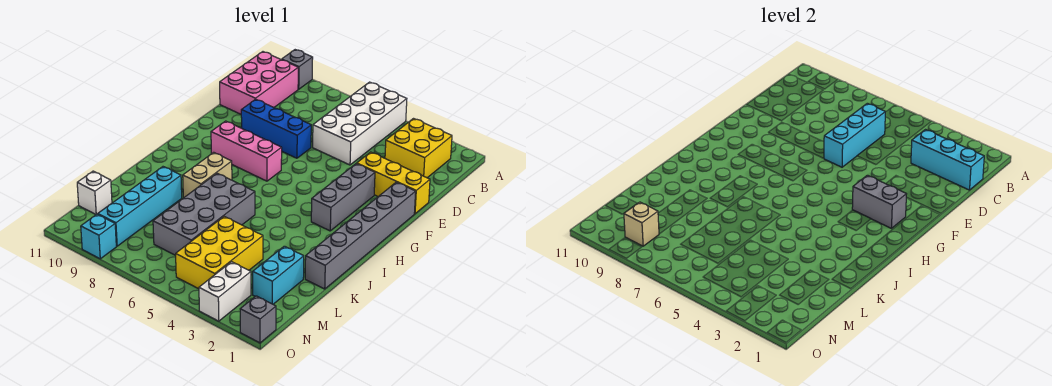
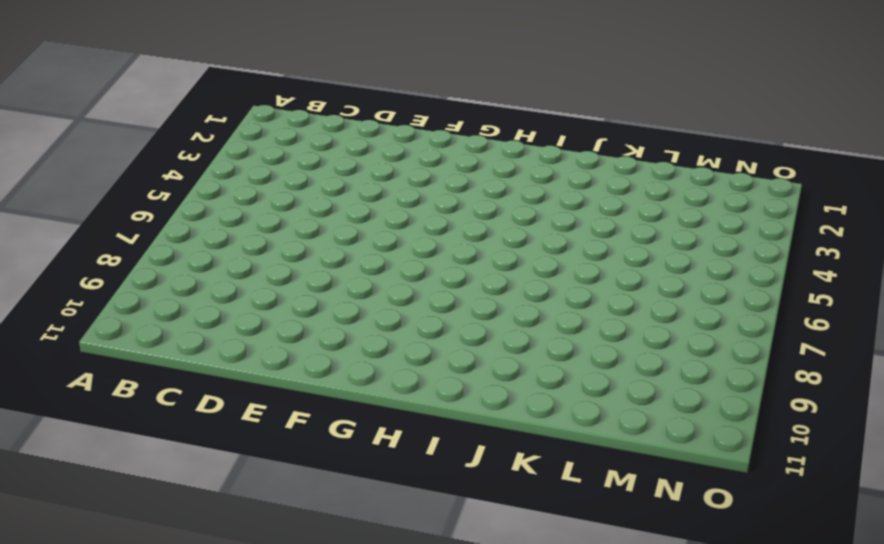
none -> white brick A5:D6 level 1
none -> grey brick A10 level 1
none -> yellow brick B2:C3 level 1

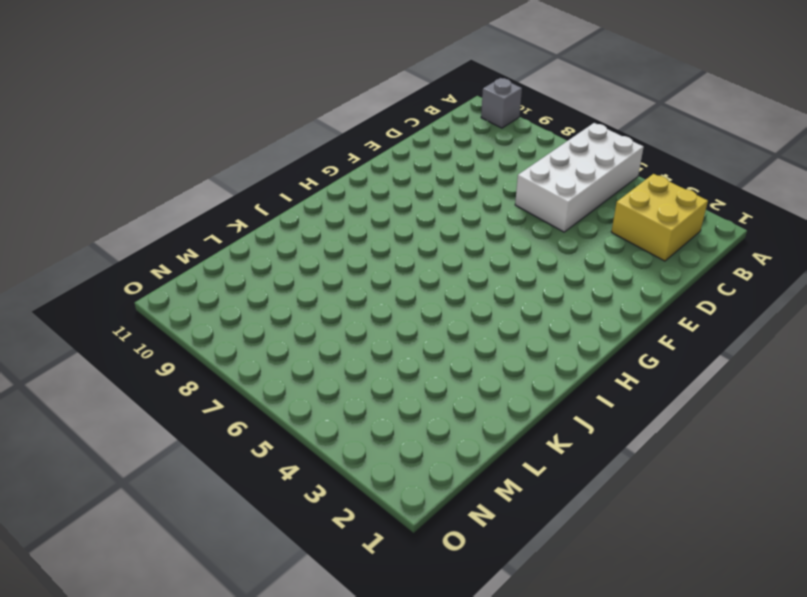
none -> pink brick B10:D11 level 1
none -> yellow brick E1:E3 level 1
none -> blue brick E7:E9 level 1

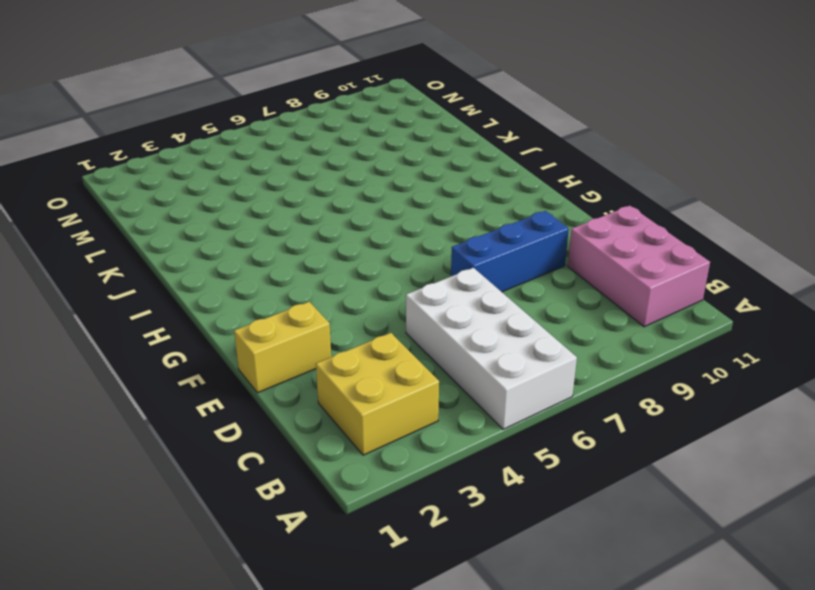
yellow brick E1:E2 level 1 -> yellow brick E1:E3 level 1
none -> grey brick A10 level 1
none -> grey brick F1:K1 level 1
none -> grey brick F3:H3 level 1

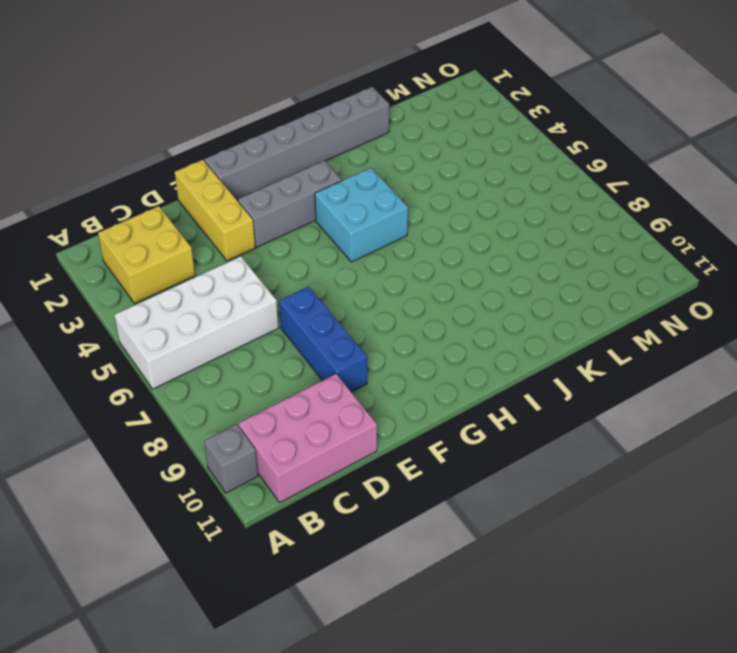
cyan brick H4:I5 level 1 -> none
none -> pink brick G7:G9 level 1
none -> tan brick I8:J8 level 1
none -> grey brick J6:M7 level 1

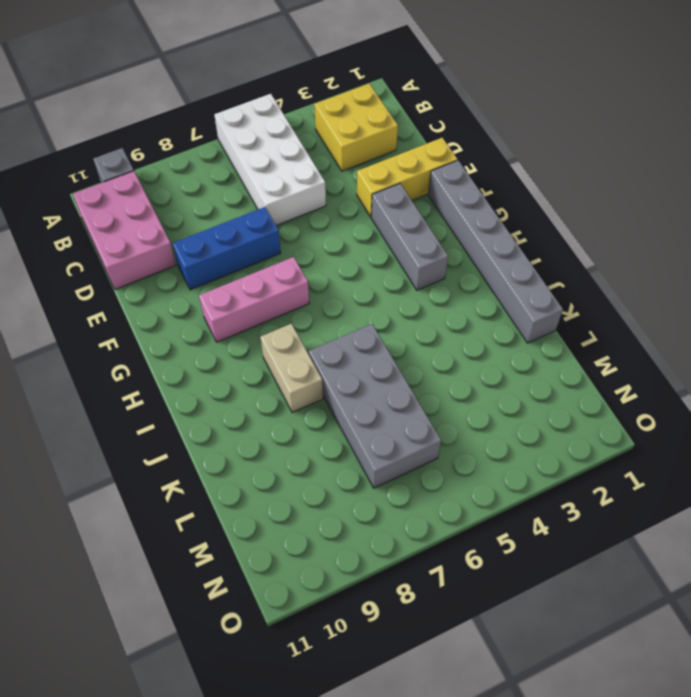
none -> cyan brick K9:N9 level 1
none -> cyan brick L2:M2 level 1
none -> yellow brick L4:N5 level 1

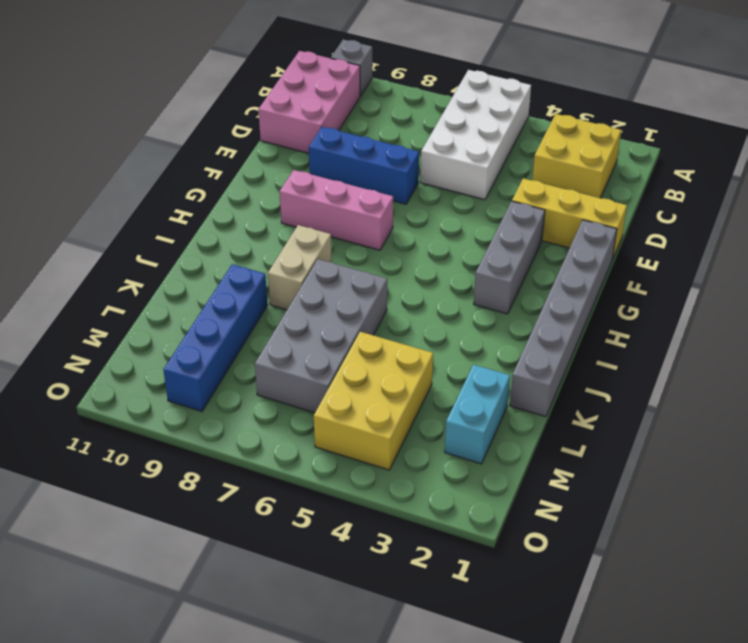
blue brick K9:N9 level 1 -> cyan brick K9:N9 level 1
none -> white brick M11 level 1
none -> white brick N3:O3 level 1
none -> grey brick O1 level 1

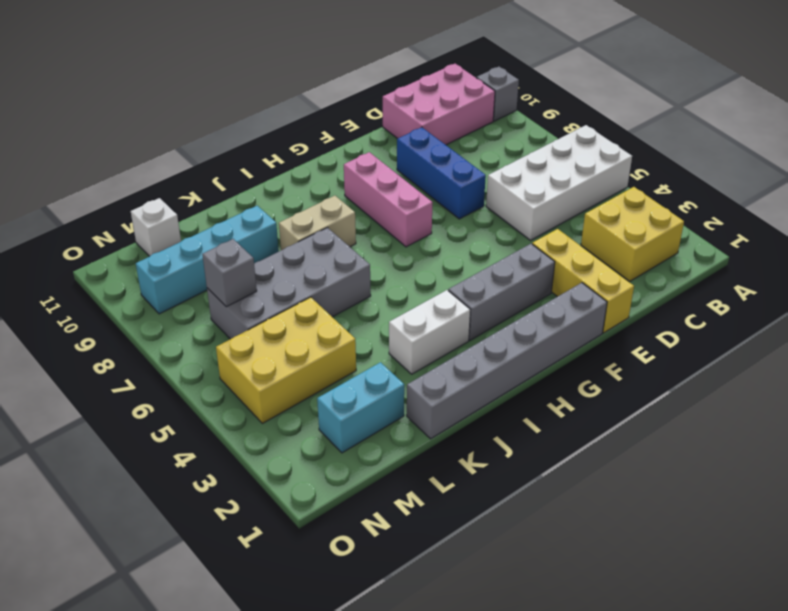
white brick I3:J3 level 1 -> white brick N3:O3 level 1
grey brick M7 level 2 -> grey brick O1 level 1
none -> cyan brick O9 level 1
none -> cyan brick C1:C3 level 2
none -> cyan brick C6:E6 level 2

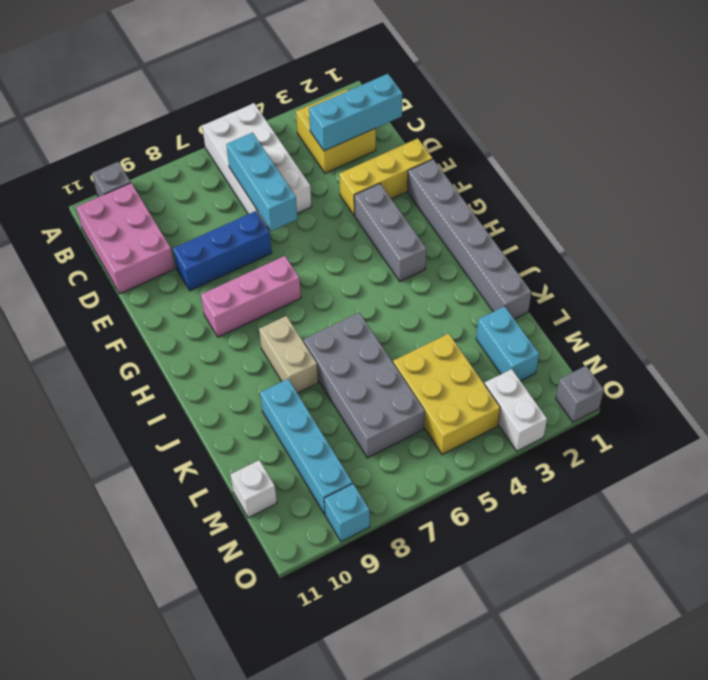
none -> grey brick G2:G3 level 2
none -> tan brick N9 level 2

